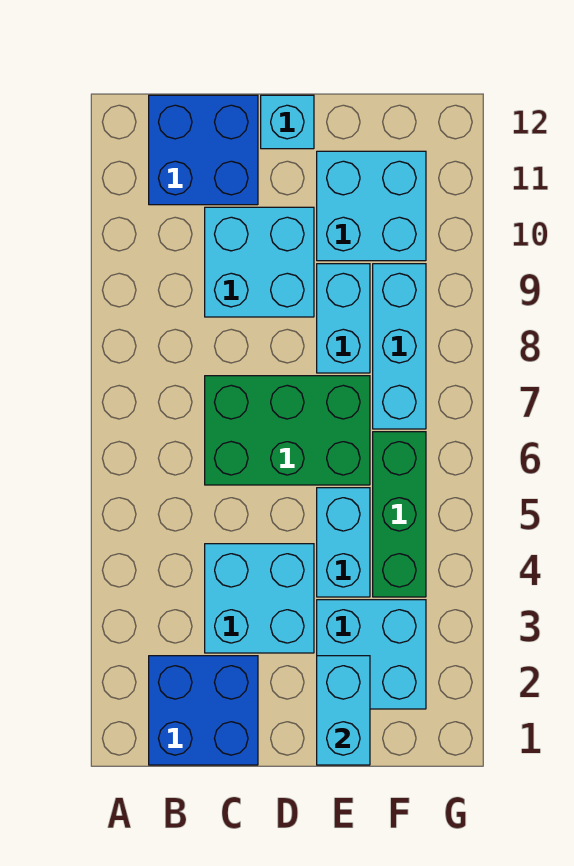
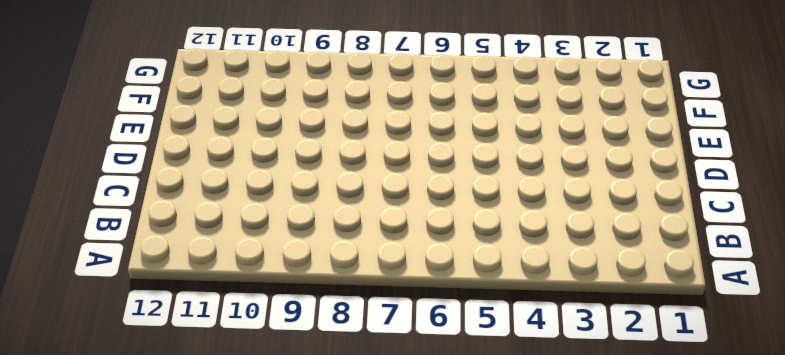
none -> blue brick B1:C2 level 1
none -> blue brick B11:C12 level 1
none -> cyan brick C3:D4 level 1

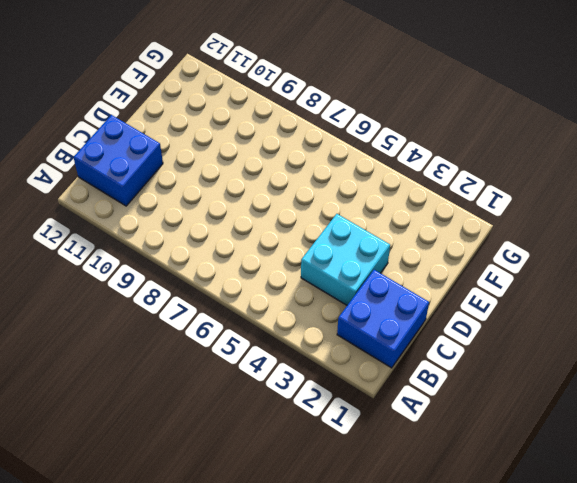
none -> green brick C6:E7 level 1
none -> cyan brick C9:D10 level 1
none -> cyan brick D12 level 1

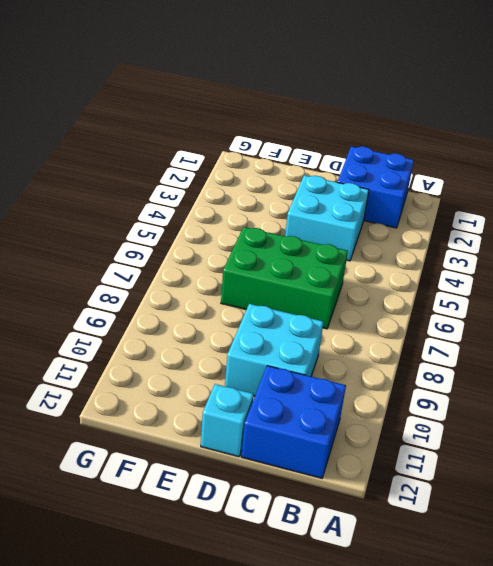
none -> cyan brick E2:F3 level 1
none -> cyan brick E4:E5 level 1
none -> cyan brick E8:E9 level 1

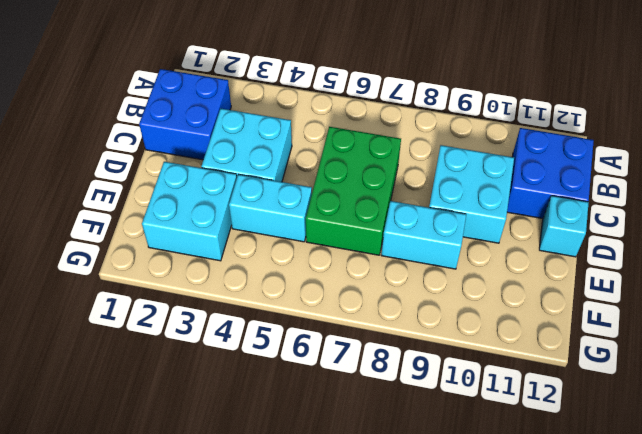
none -> cyan brick E10:F11 level 1
none -> green brick F4:F6 level 1
none -> cyan brick F7:F9 level 1

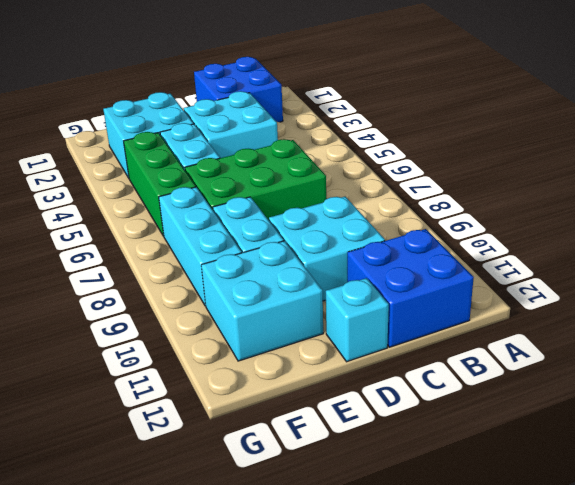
none -> cyan brick E1:E2 level 2

